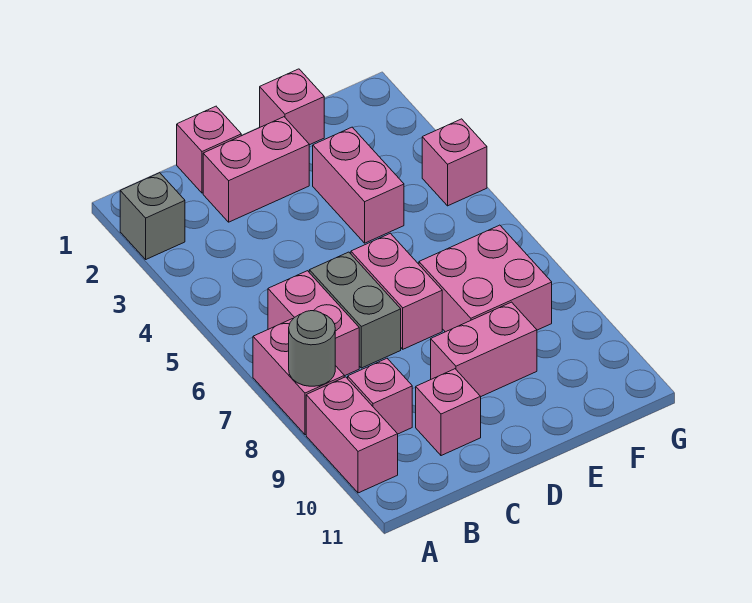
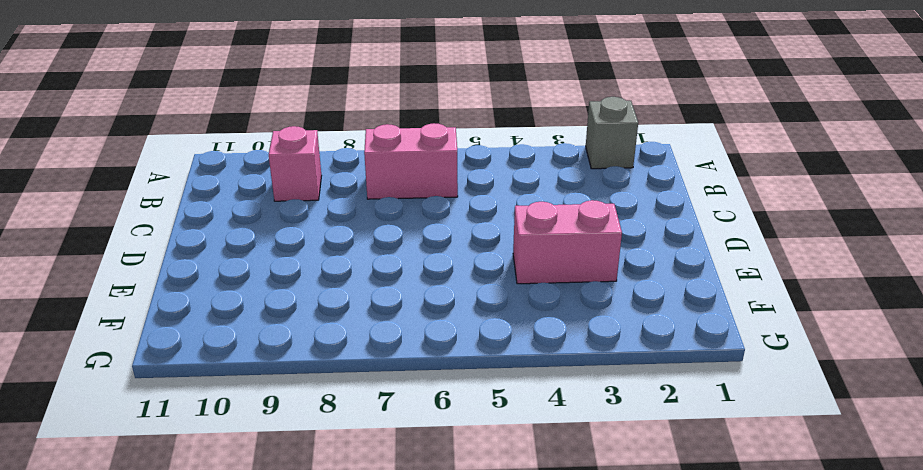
none -> pink brick A7:A8 level 1
none -> pink brick A9:A10 level 1
none -> pink brick C1 level 1

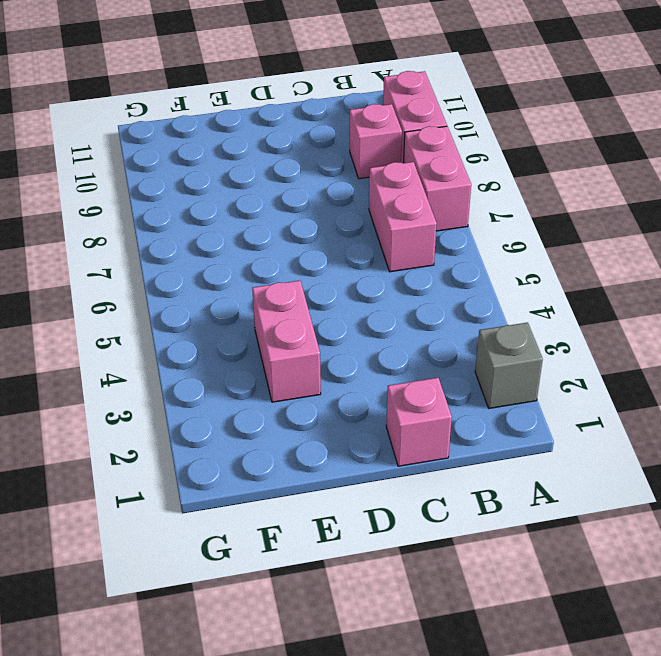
none -> pink brick C2:D2 level 1
none -> grey brick C6:C7 level 1
none -> pink brick C10 level 1

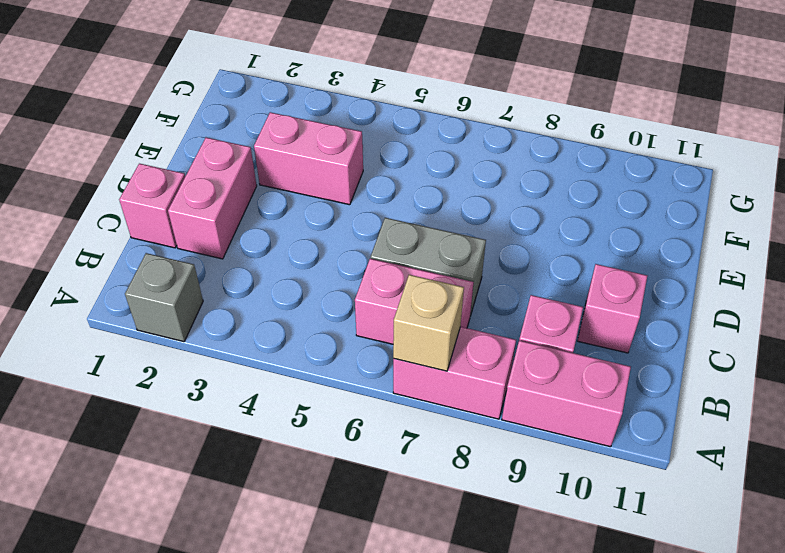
tan brick A7 level 2 -> none
none -> pink brick D6:D7 level 1
none -> pink brick D9:E9 level 1
none -> pink brick E1 level 1

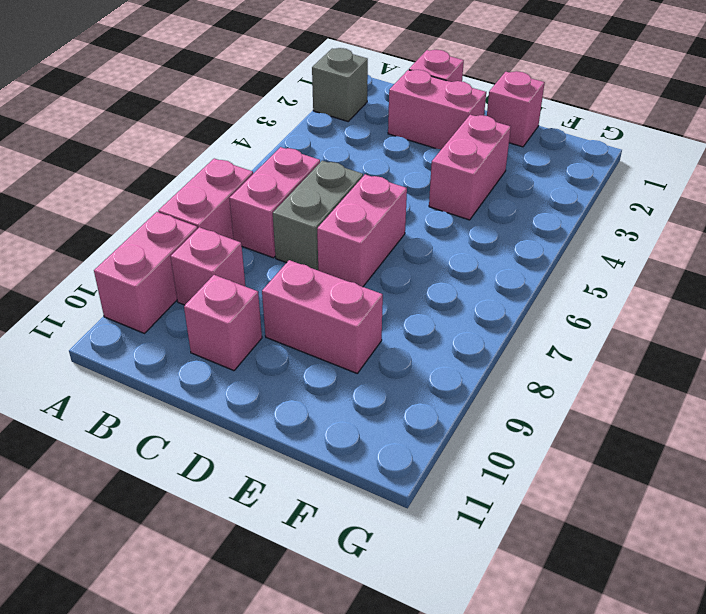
none -> pink brick E7:F8 level 1
none -> pink brick G4 level 1
none -> grey round brick A8 level 2

